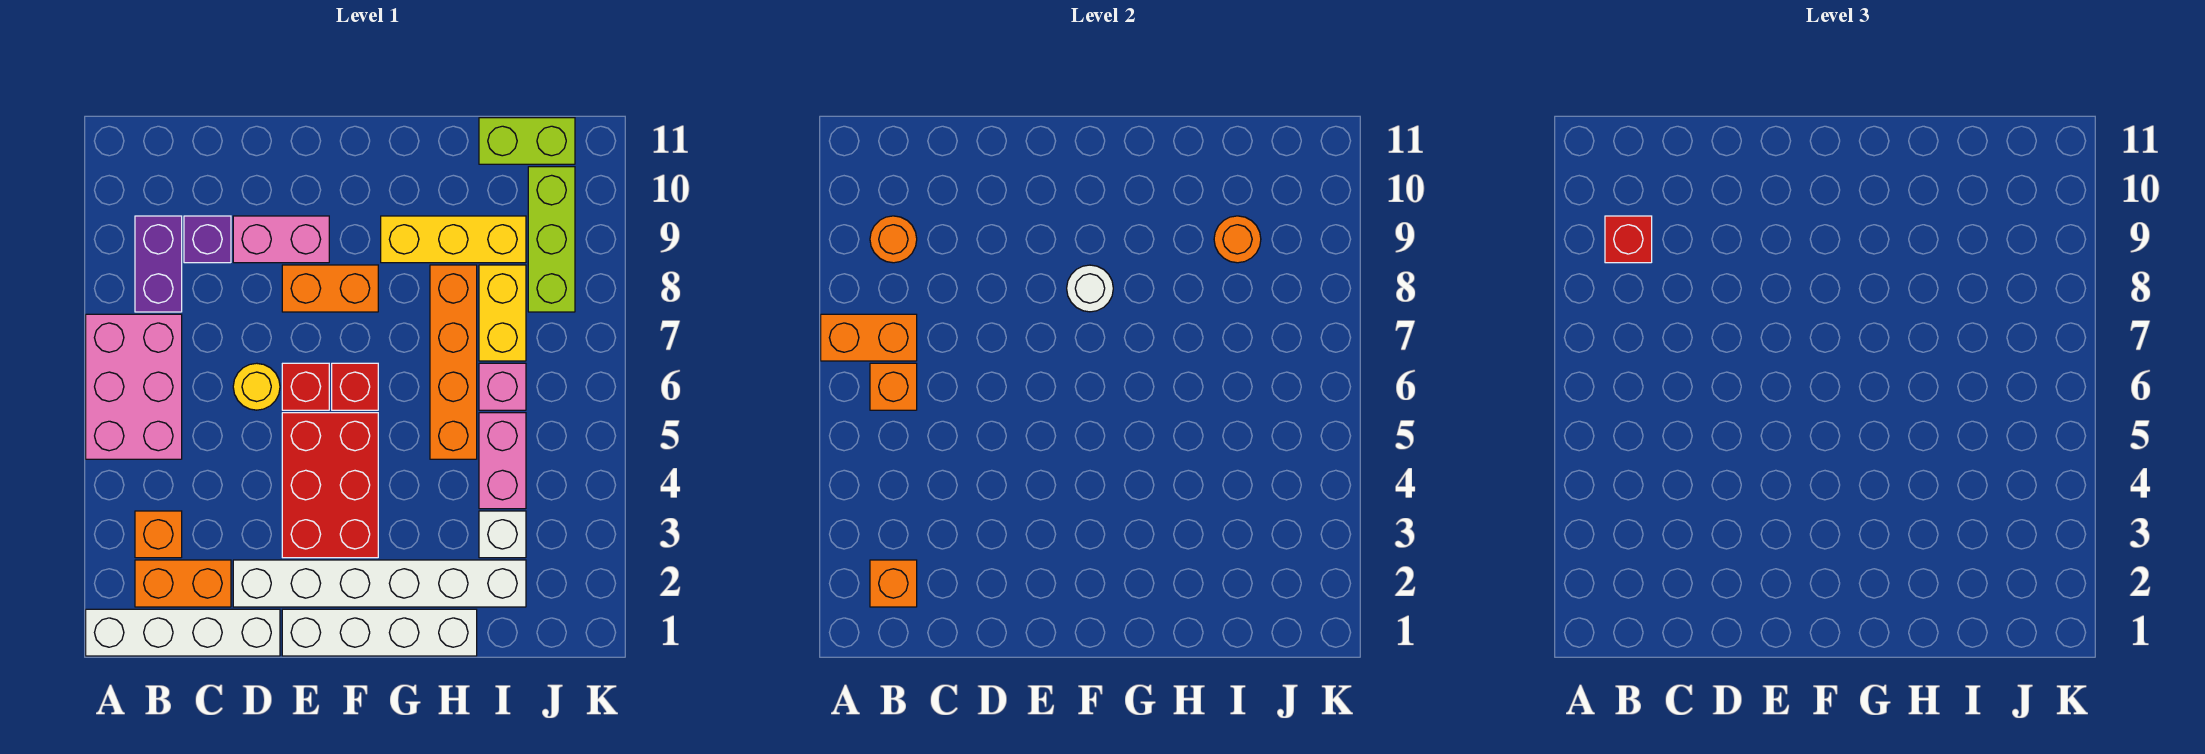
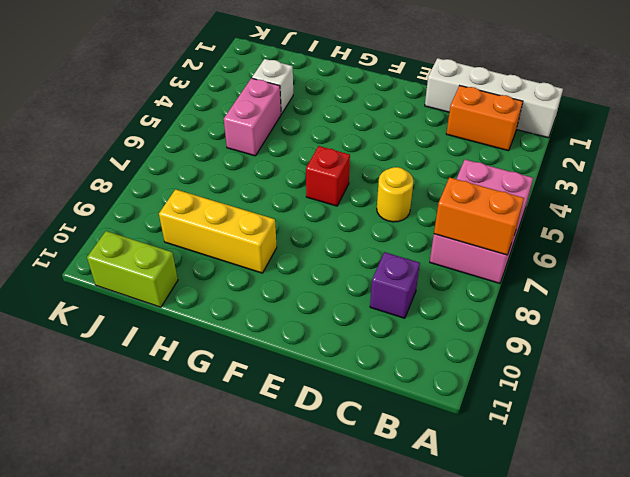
none -> orange brick B3 level 1
none -> purple brick B8:B9 level 1
none -> white brick D2:I2 level 1

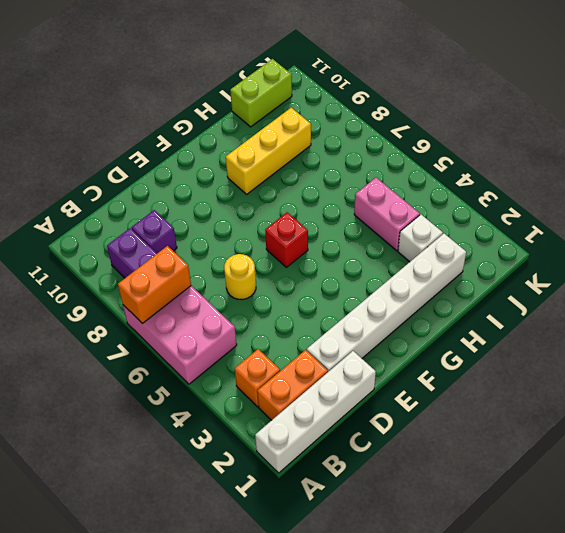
none -> pink brick D9:E9 level 1
none -> white brick E1:H1 level 1
none -> red brick E3:F5 level 1

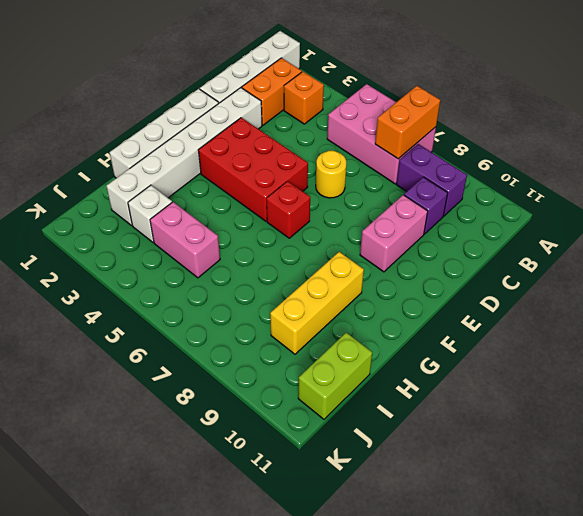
none -> red brick E6 level 1
none -> orange brick E8:F8 level 1
none -> orange brick H5:H8 level 1

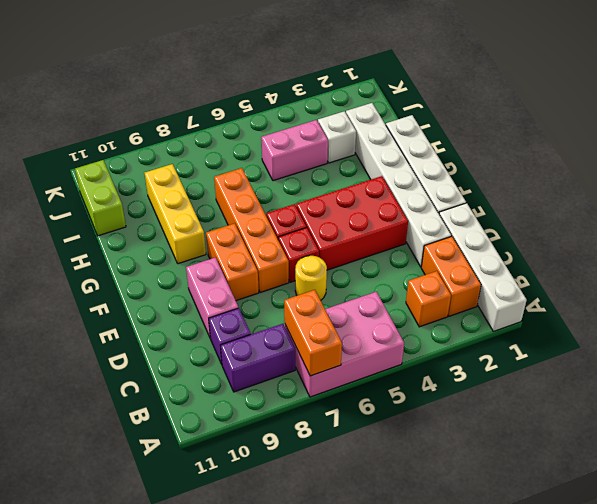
orange brick E7:H7 level 1 -> orange brick H5:H8 level 1
none -> pink brick I6 level 1
none -> yellow brick I7:I8 level 1
none -> lime brick J8:J10 level 1

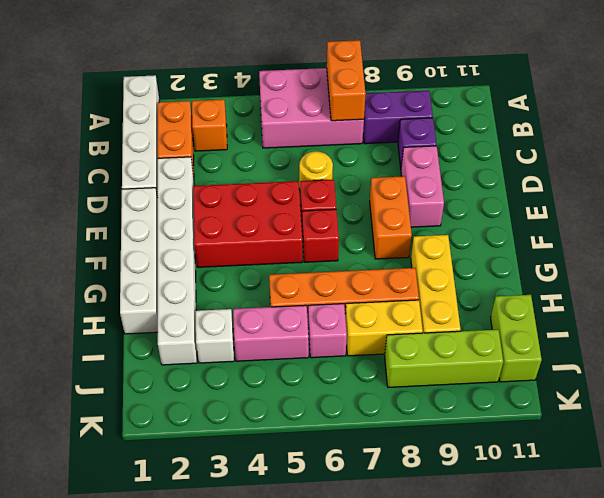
none -> orange brick B2 level 2
none -> orange brick B6 level 2
none -> orange round brick B9 level 2

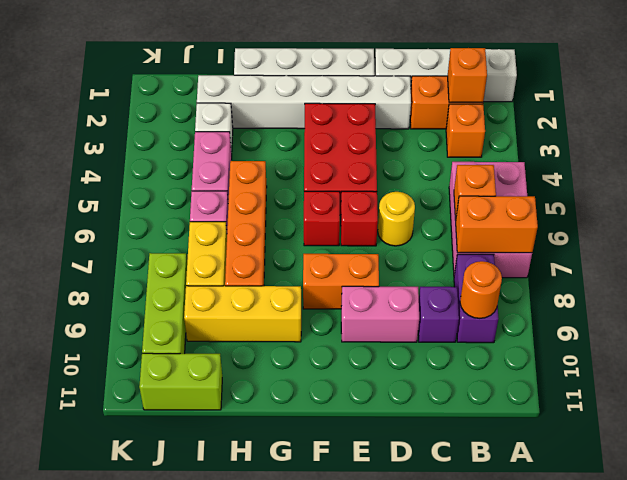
none -> white round brick F8 level 2
none -> orange round brick I9 level 2
none -> red brick B9 level 3

